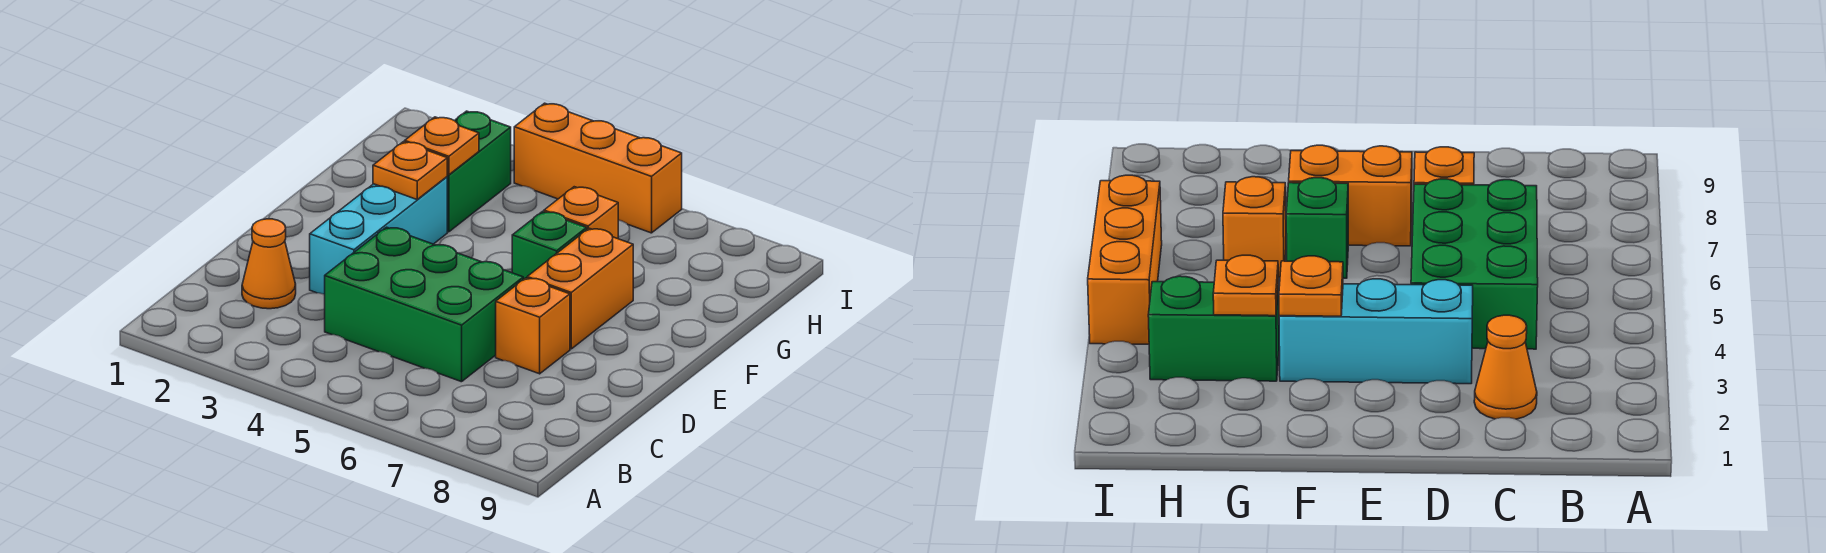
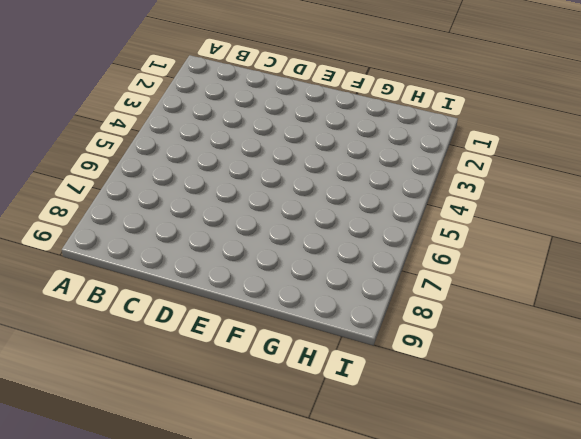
none -> orange cone C2 level 1
none -> green brick C4:D6 level 1

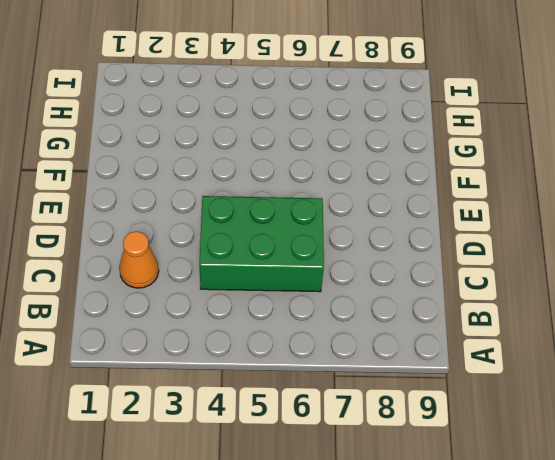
none -> cyan brick D3:F3 level 1
none -> orange brick D7 level 1

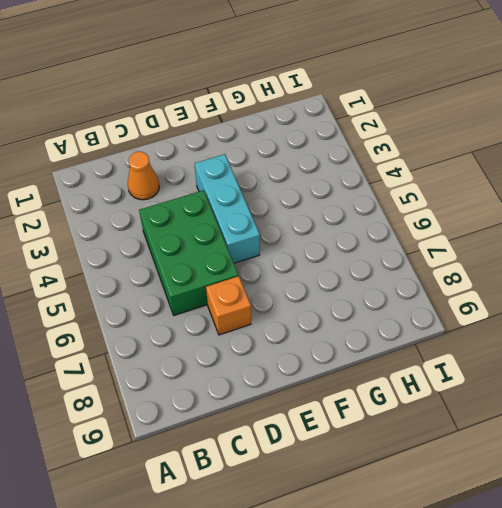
cyan brick E3:E5 level 1 -> cyan brick D3:F3 level 1
none -> orange brick E7:F7 level 1
none -> green brick F6 level 1

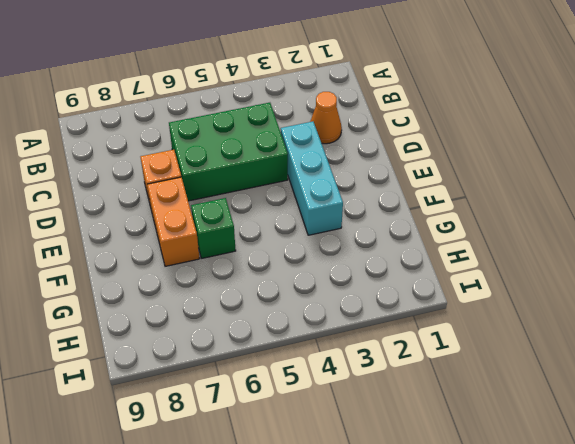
none -> green brick G3:H3 level 1
none -> orange brick G6 level 1

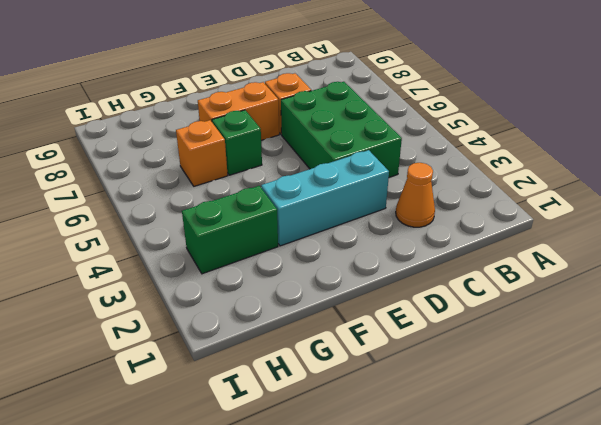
none -> orange brick I4:I6 level 1
none -> orange plate F3 level 2

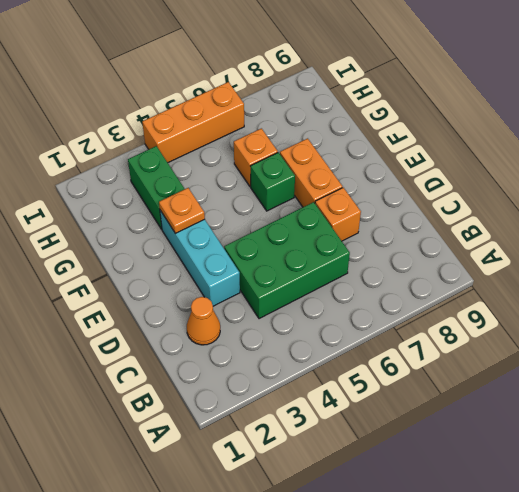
none -> orange plate G3 level 2

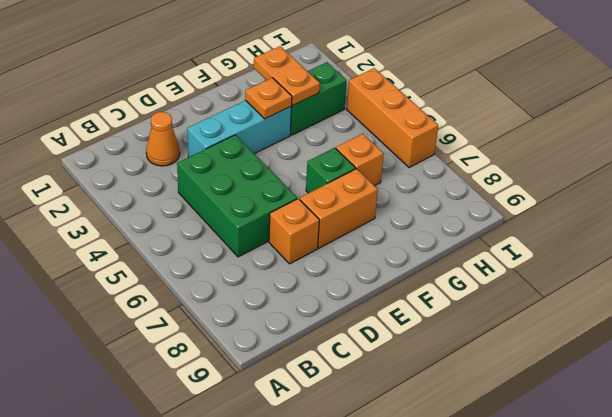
orange plate G2:G3 level 2 -> orange plate G3 level 2

